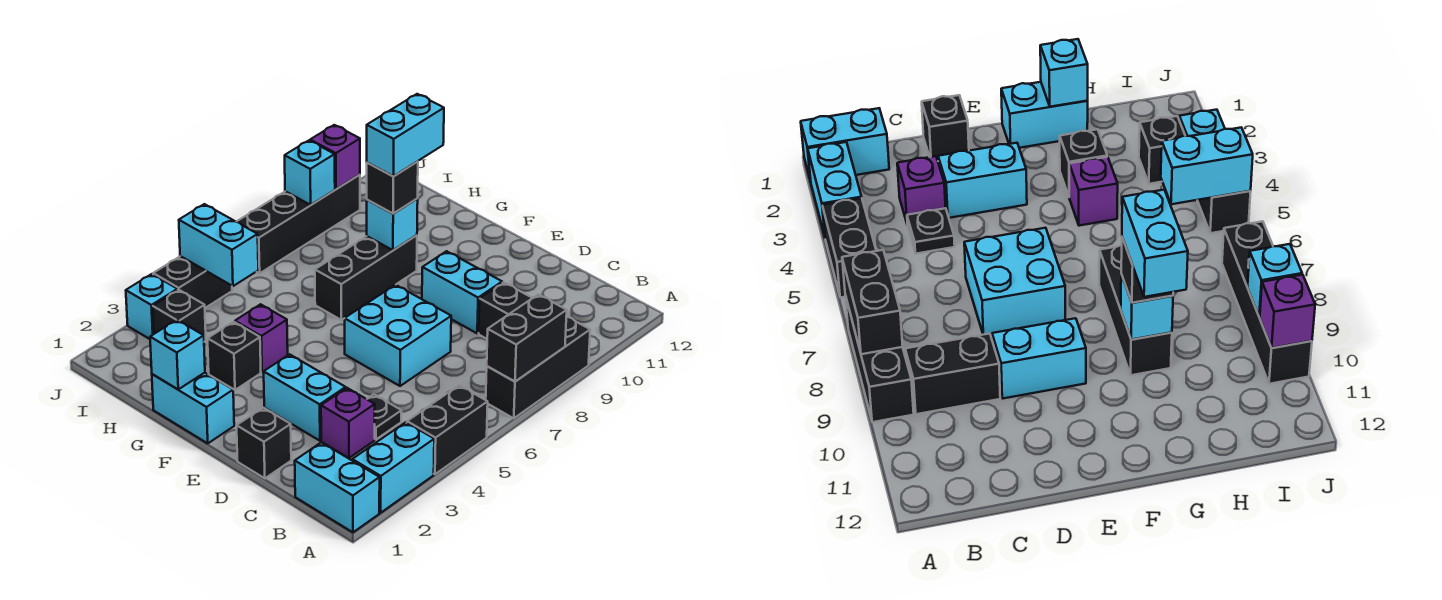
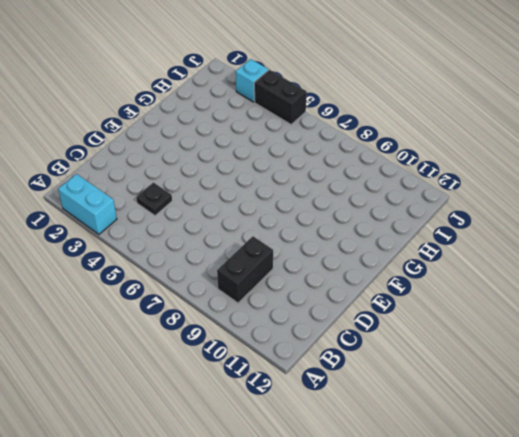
none -> cyan brick A1:B1 level 1
none -> black brick A4:A5 level 1
none -> black brick A7:A9 level 1

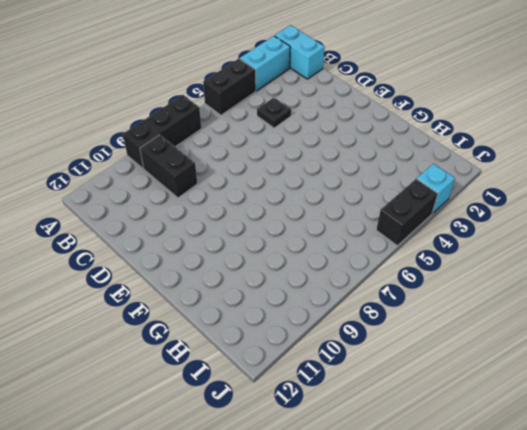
none -> purple brick C3 level 1
none -> black brick D1 level 1
none -> cyan brick D3:E3 level 1

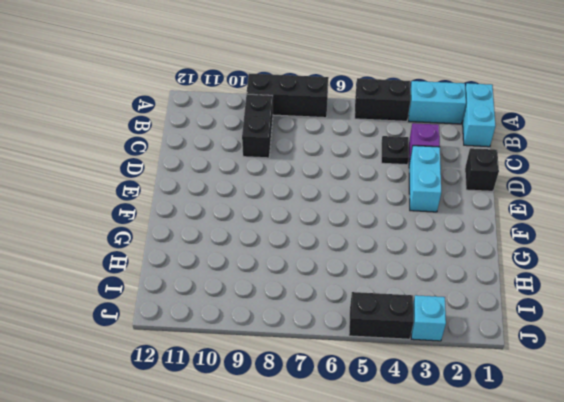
none -> cyan brick D6:E7 level 1
none -> cyan brick D9:E9 level 1
none -> cyan brick F1:G1 level 1

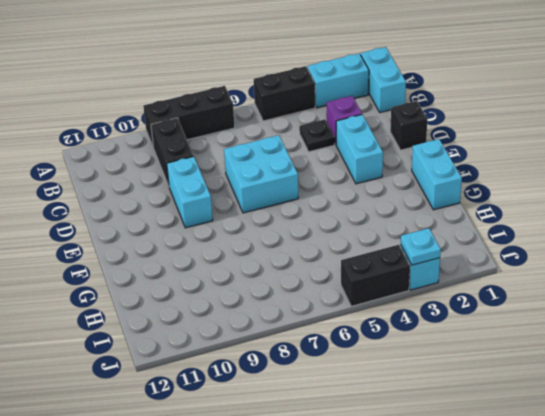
cyan plate J3 level 2 -> none
none -> black brick G3 level 1
none -> purple brick G4 level 1
none -> black brick G7:G9 level 1

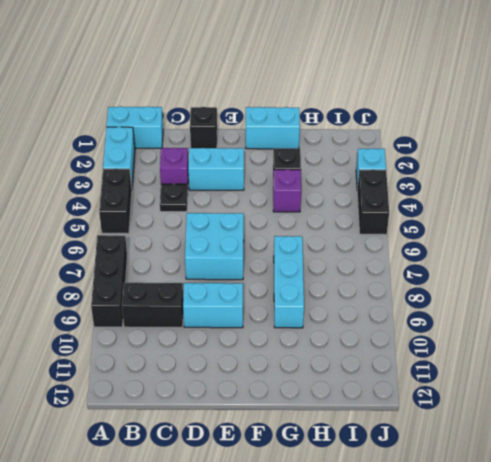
cyan brick G7:G9 level 1 -> black brick G7:G9 level 1
none -> black brick I3 level 1
none -> black brick J7:J10 level 1
none -> black brick A7:A8 level 2

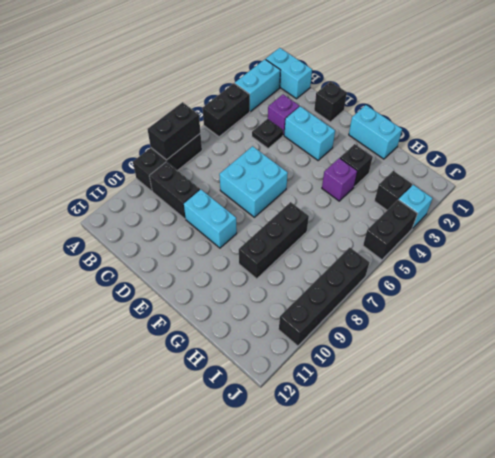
none -> cyan brick G1 level 2
none -> cyan brick G9 level 2
none -> cyan brick I5:J5 level 2

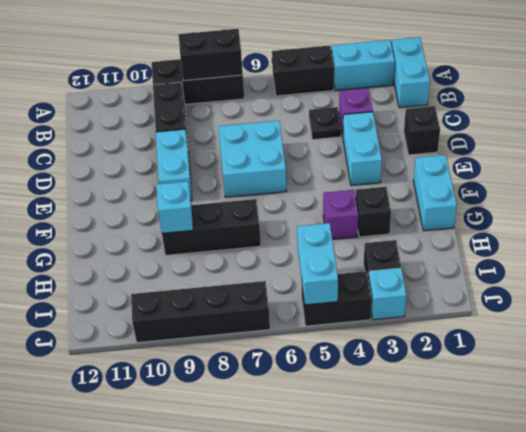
none -> cyan brick G1 level 2
none -> cyan brick J9 level 2
none -> purple brick J10 level 2

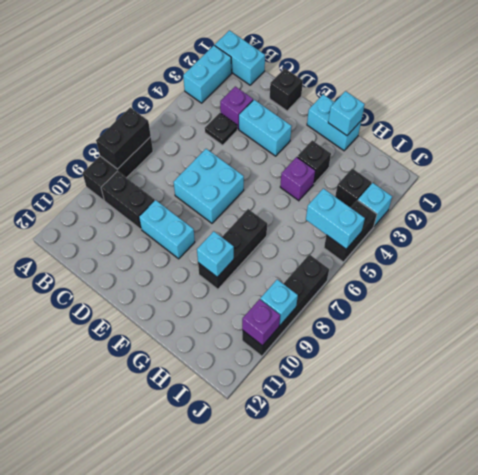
none -> black brick A4:A5 level 1
none -> black brick G9 level 3
none -> cyan brick G9:G10 level 4

